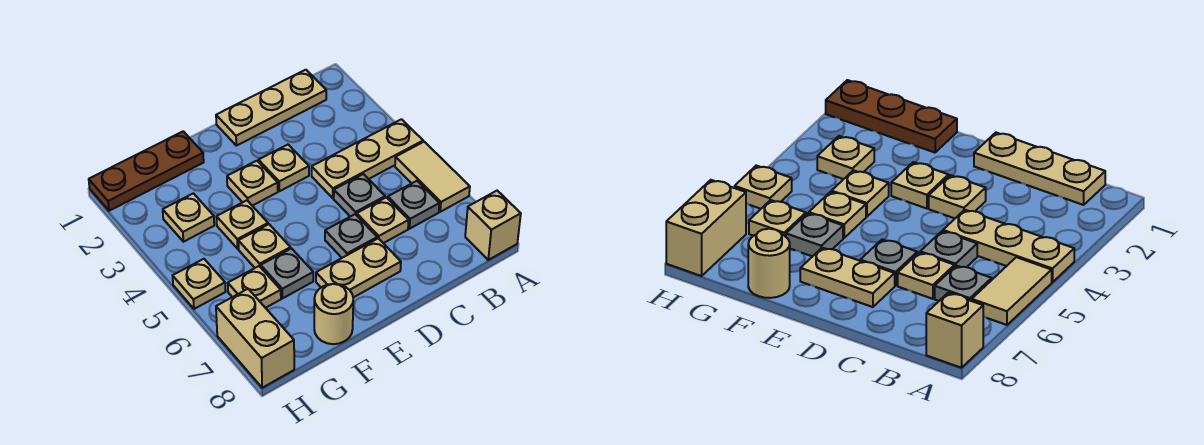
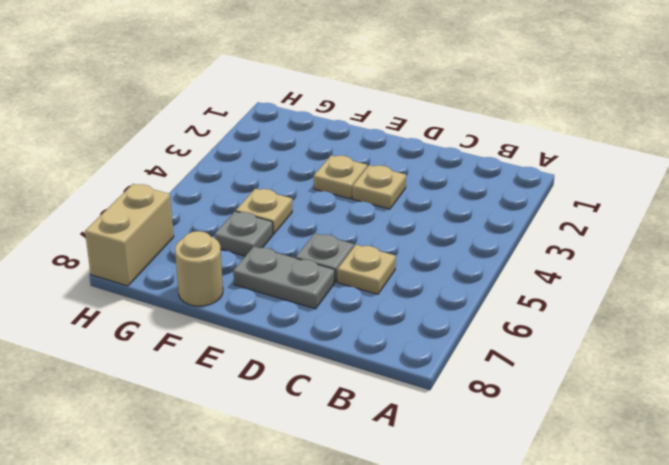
grey plate D7:E7 level 1 -> tan plate D7:E7 level 1
none -> tan plate A4:C4 level 1
none -> tan tile A5:A6 level 1
none -> tan brick A8 level 1

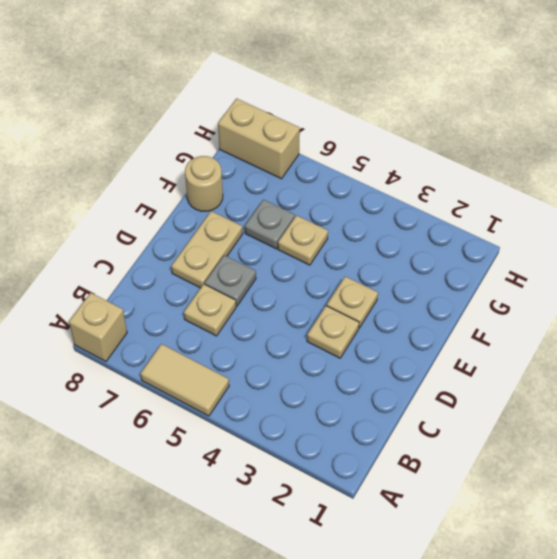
none -> tan plate A4:C4 level 1
none -> tan plate B1:D1 level 1
none -> grey plate B6 level 1

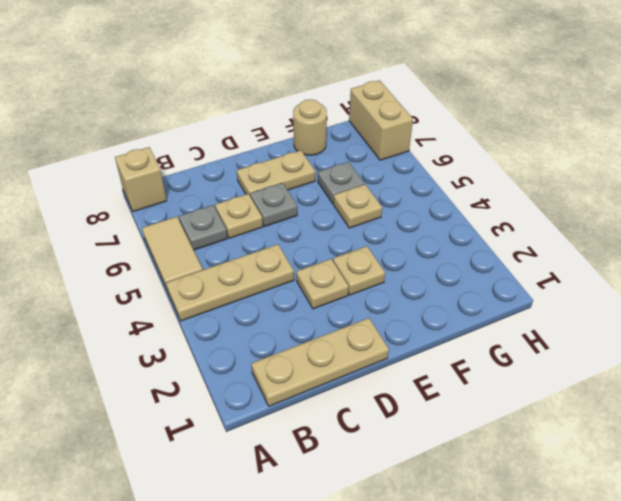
none -> grey plate C5 level 1
none -> brown plate F1:H1 level 1
none -> tan plate F4 level 1

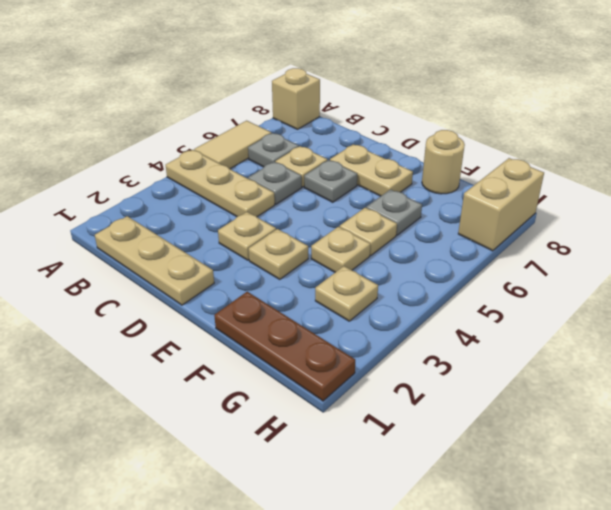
none -> tan plate G6 level 1
none -> tan plate H5 level 1

